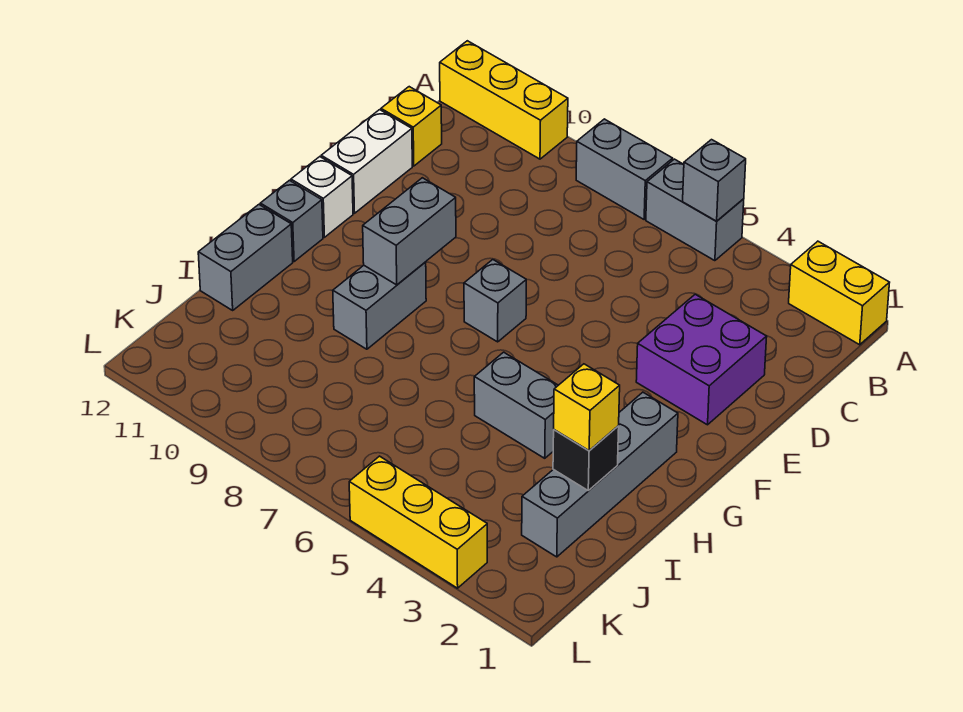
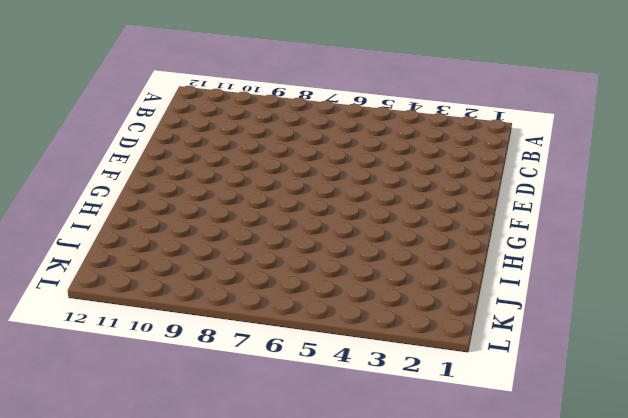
none -> yellow brick A1:A2 level 1
none -> grey brick A5:A6 level 1
none -> grey brick A7:A8 level 1

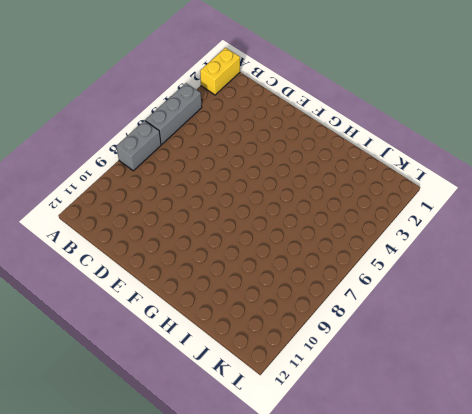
grey brick A4:A6 level 1 -> grey brick A5:A6 level 1
none -> yellow brick A10:A12 level 1
none -> yellow brick C12 level 1
none -> purple brick D2:E3 level 1

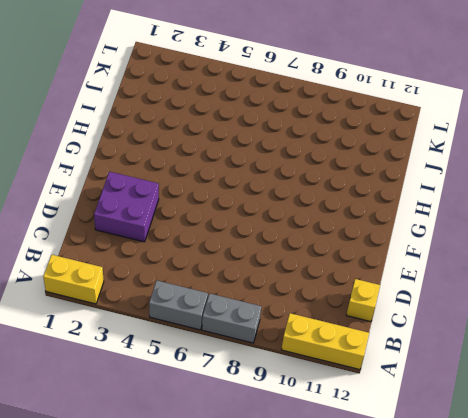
none -> white brick D12:E12 level 1
none -> grey brick F7 level 1
none -> white brick F12 level 1

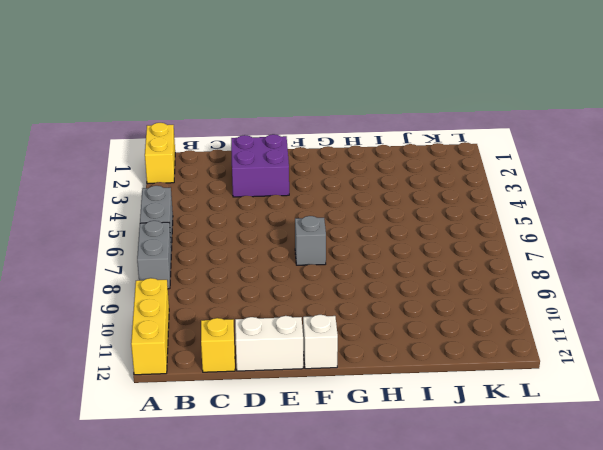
none -> grey brick G2:J2 level 1
none -> grey brick G9:H9 level 1
none -> grey brick G12 level 1

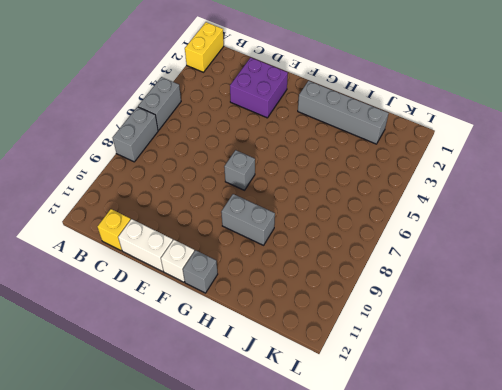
none -> yellow brick A10:A12 level 1
none -> grey brick H4:H5 level 1
none -> grey brick H12:I12 level 1

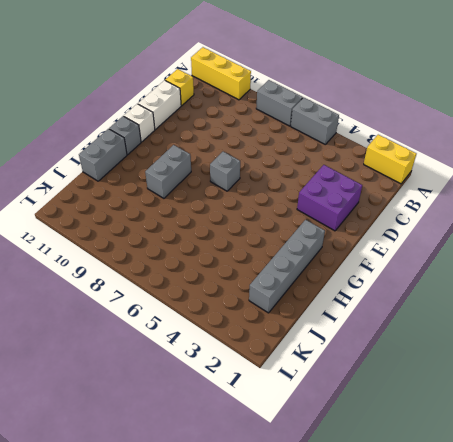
none -> grey brick H4:H5 level 1
none -> yellow brick L3:L5 level 1
none -> grey brick A5 level 2

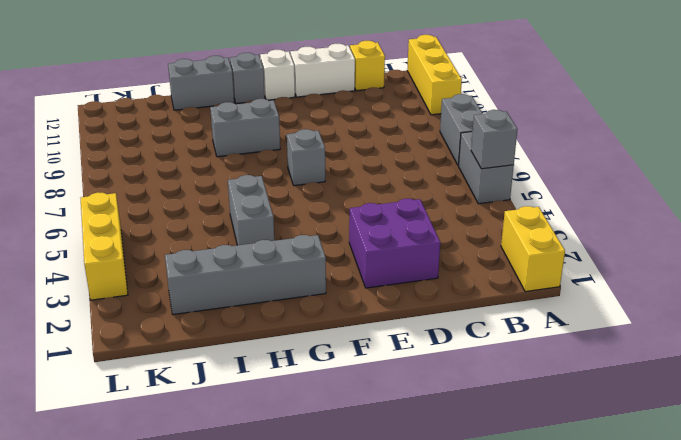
none -> grey brick F9:G9 level 2
none -> black brick I2 level 2
none -> yellow brick I2 level 3

